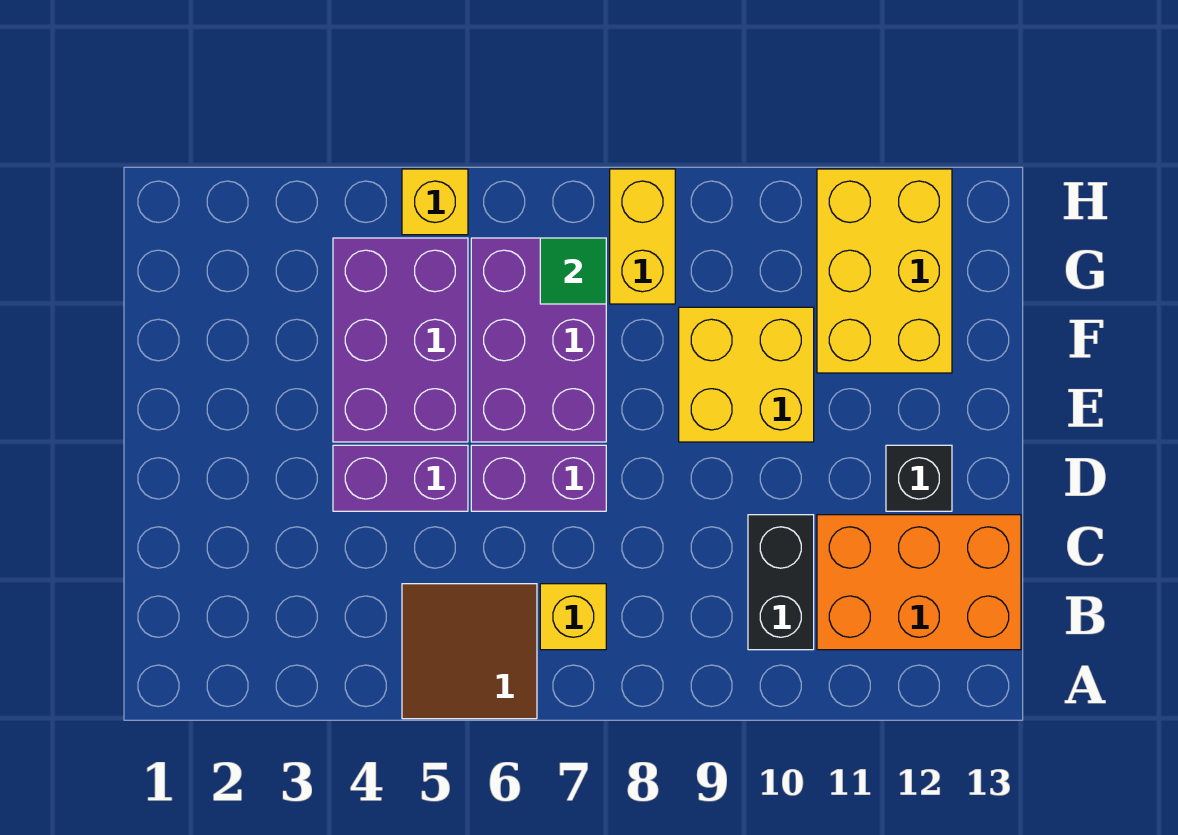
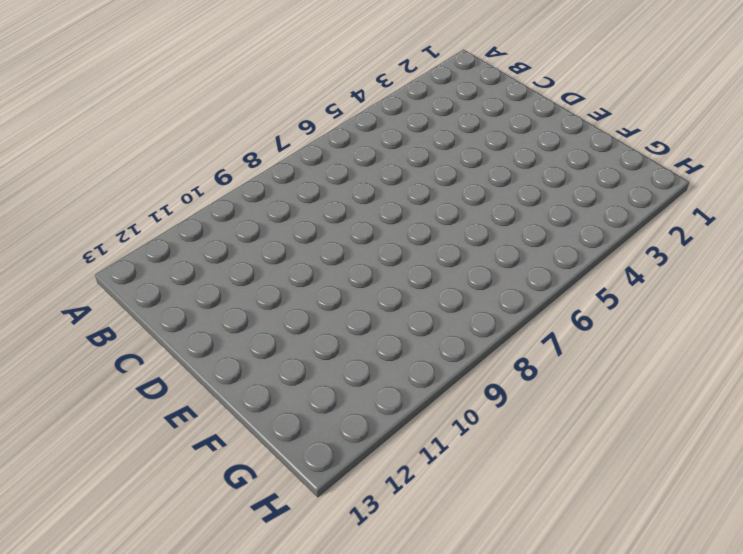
none -> brown tile A5:B6 level 1
none -> yellow brick B7 level 1
none -> black brick B10:C10 level 1

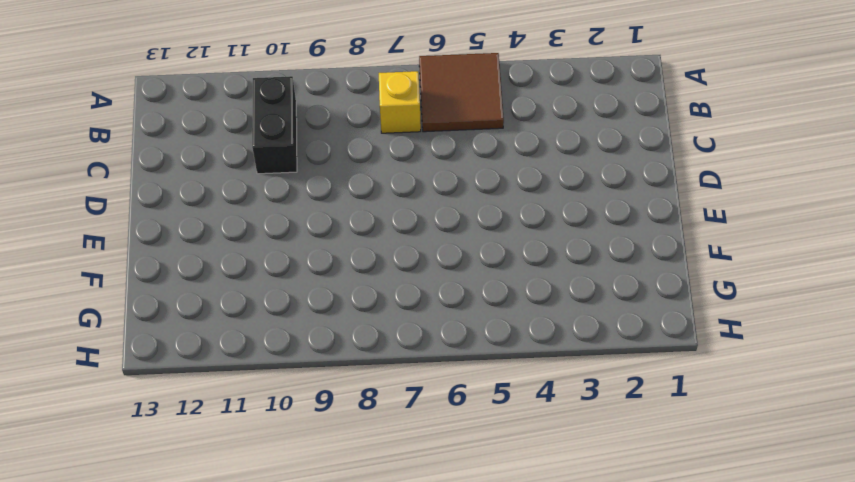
none -> orange brick B11:C13 level 1
none -> purple brick D4:D5 level 1
none -> purple brick D6:D7 level 1

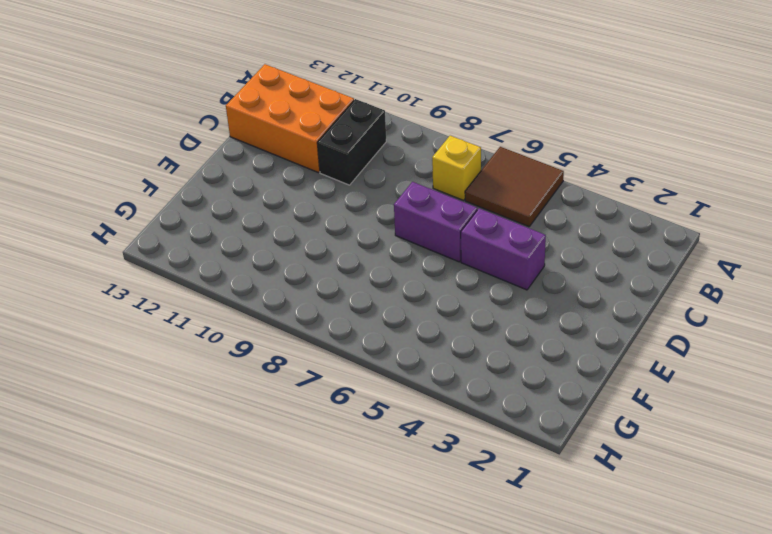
none -> black brick D12 level 1
none -> purple brick E4:G5 level 1
none -> purple brick E6:G7 level 1

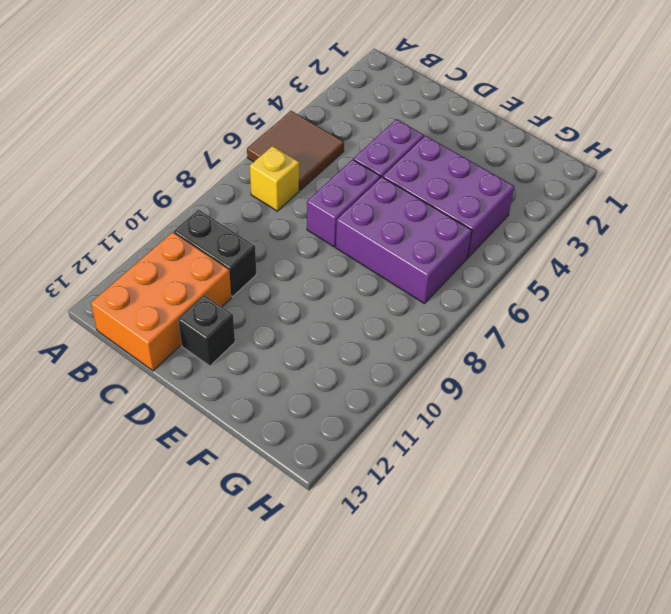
none -> yellow brick E9:F10 level 1
none -> yellow brick F11:H12 level 1
none -> yellow brick G8:H8 level 1

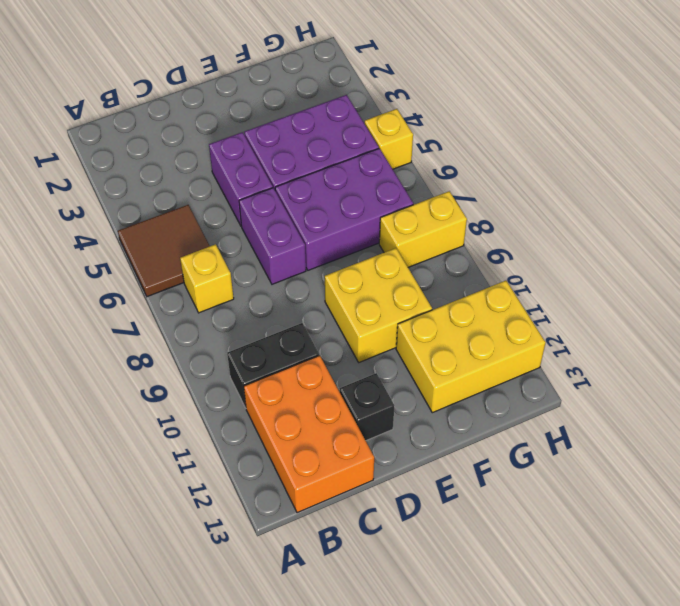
none -> green tile G7 level 2

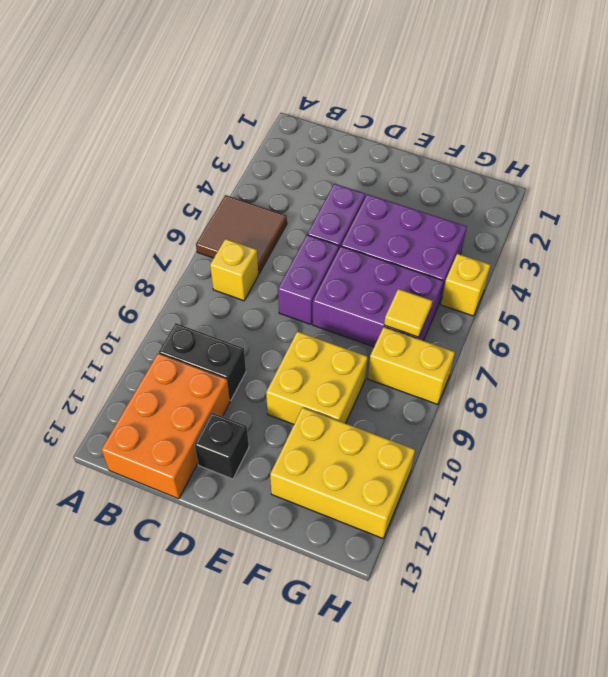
yellow tile G7 level 2 -> green tile G7 level 2

